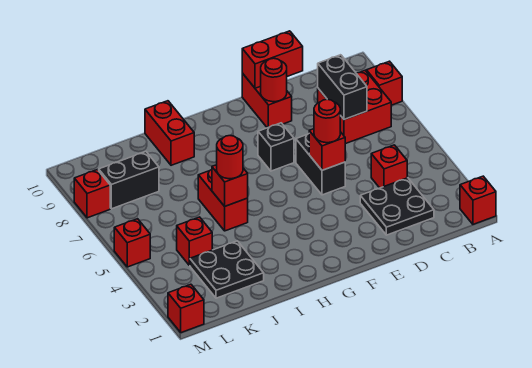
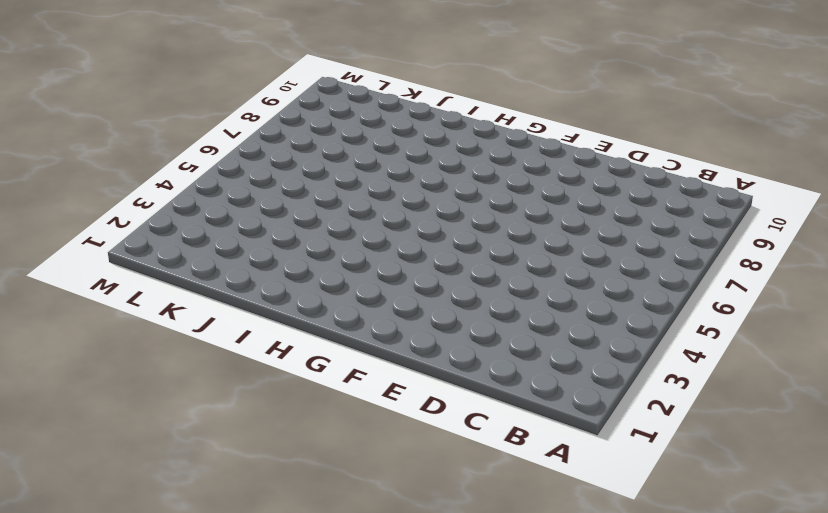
none -> red brick A1 level 1
none -> red brick A8 level 1
none -> red brick B7:C8 level 1

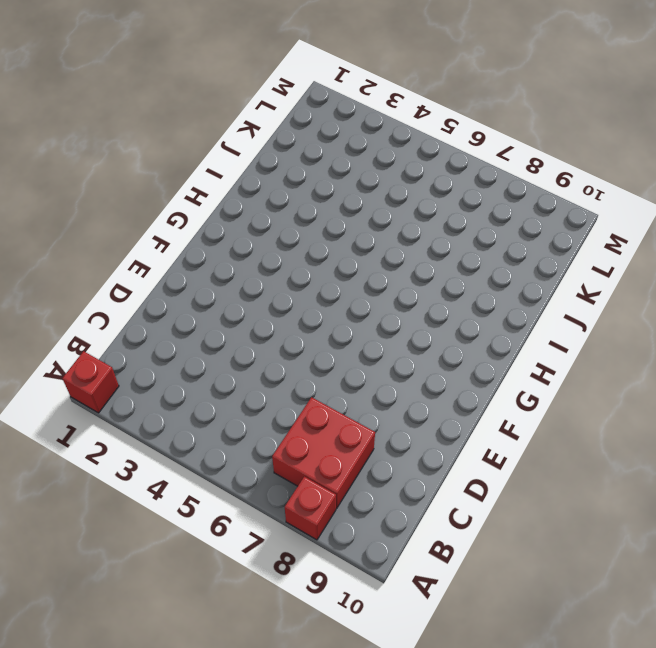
none -> black plate C2:D3 level 1
none -> red brick C4 level 1
none -> black brick E5:E6 level 1

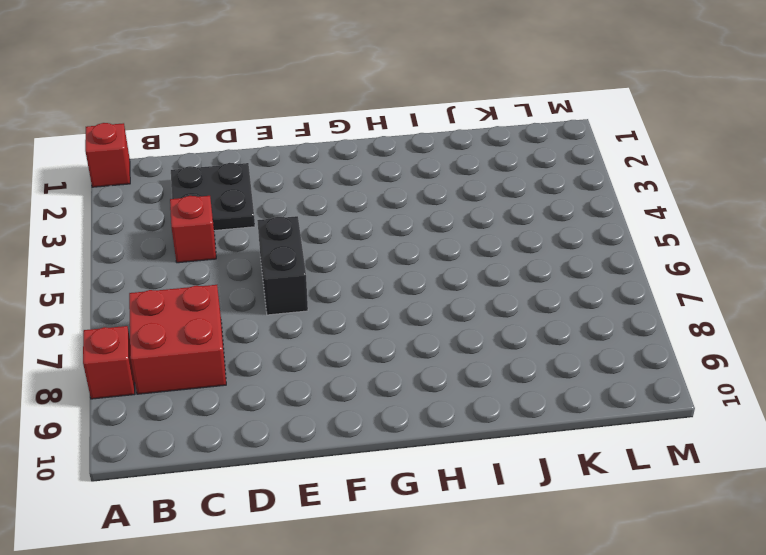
none -> red brick E9:E10 level 1
none -> black brick F7 level 1
none -> red brick I5:I6 level 1

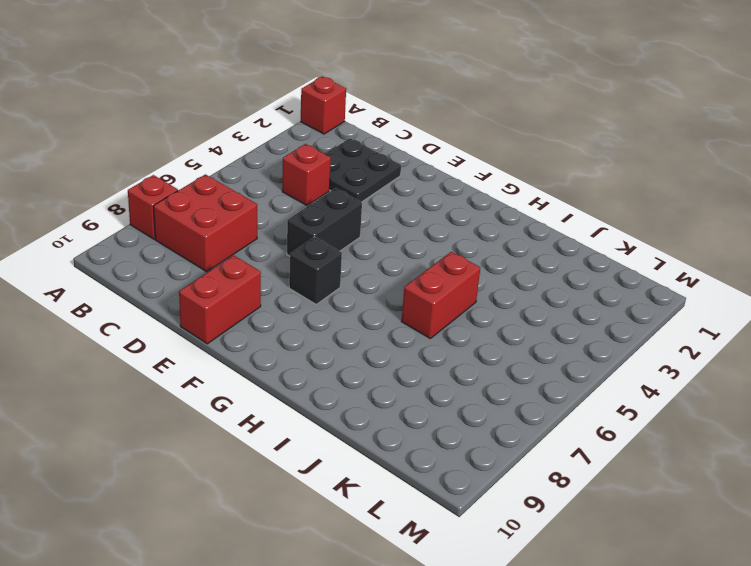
none -> red brick I9:I10 level 1
none -> black plate J2:K3 level 1
none -> red brick K4 level 1

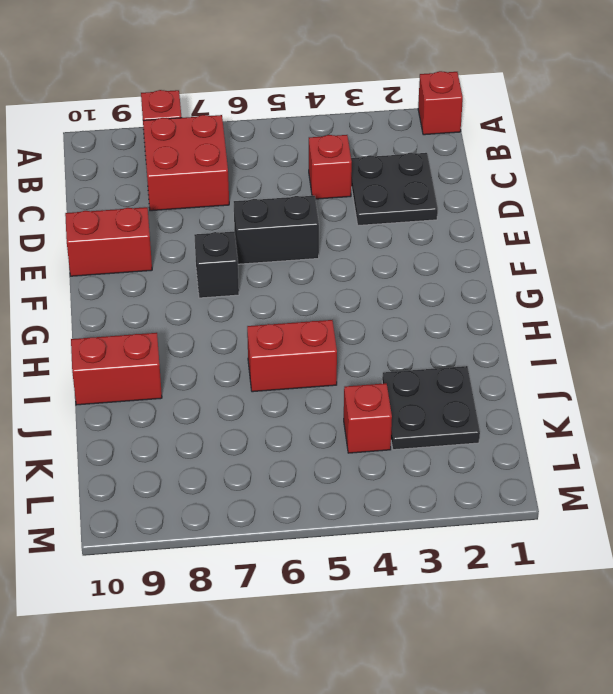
none -> black brick K8:L8 level 1
none -> red brick M1 level 1
none -> red brick M5 level 1

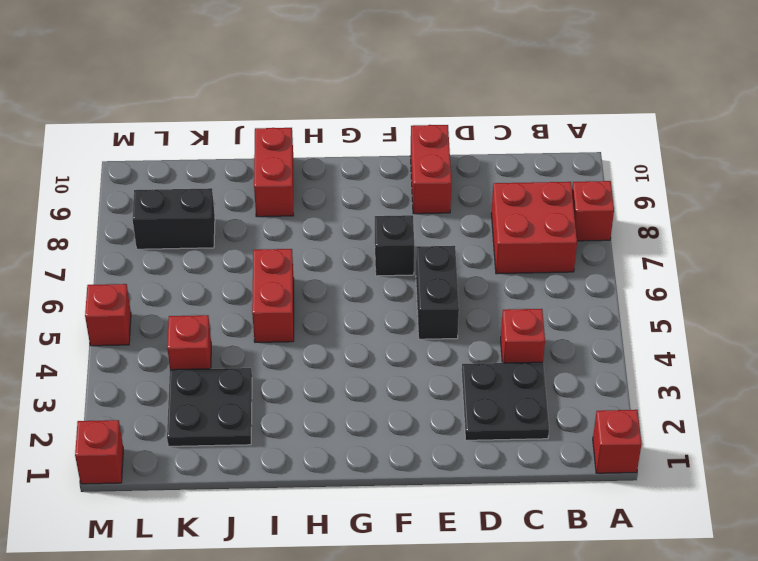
none -> red brick M8 level 1
none -> black brick C7:C8 level 2
none -> red brick D10:E10 level 2

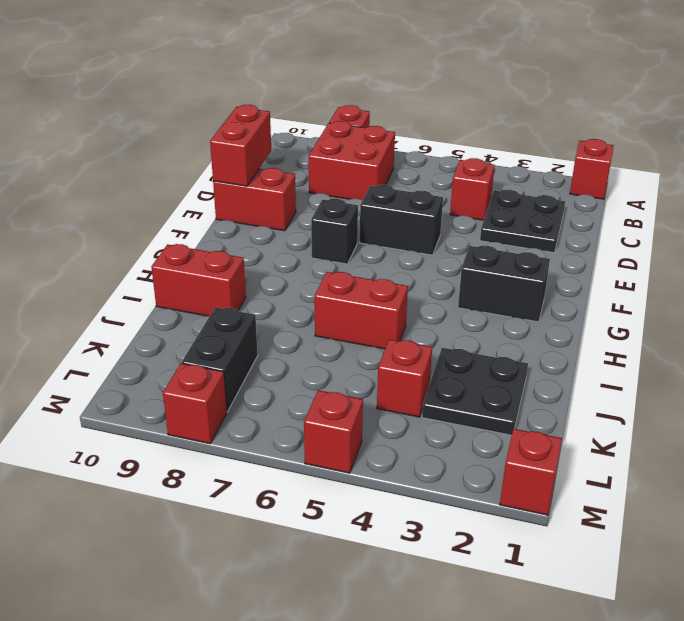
black brick G2:G3 level 1 -> black brick C7:C8 level 2
none -> red brick E5 level 2
none -> red round brick E9 level 2
none -> red brick I5 level 2

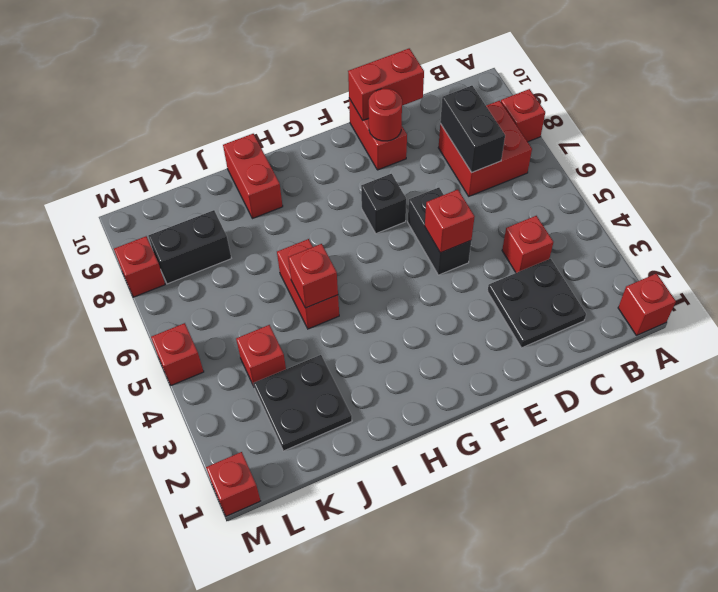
none -> red round brick E5 level 3
none -> red round brick I5 level 3

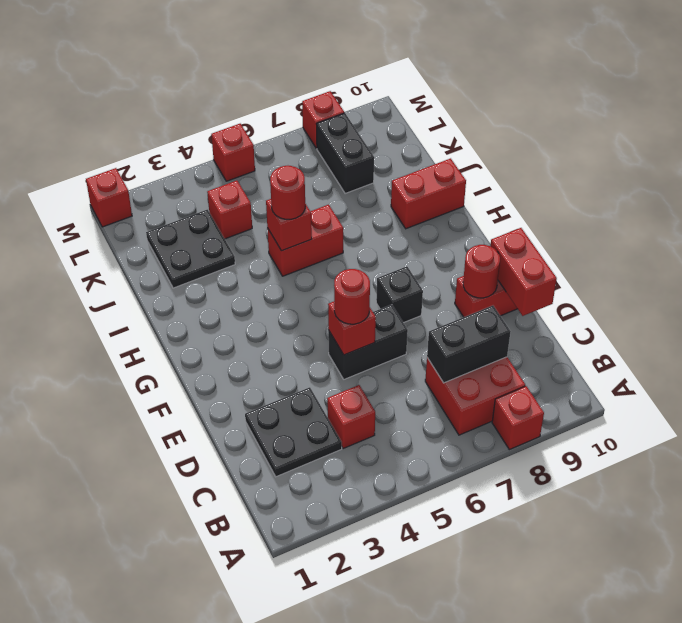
none -> red brick A1 level 1

